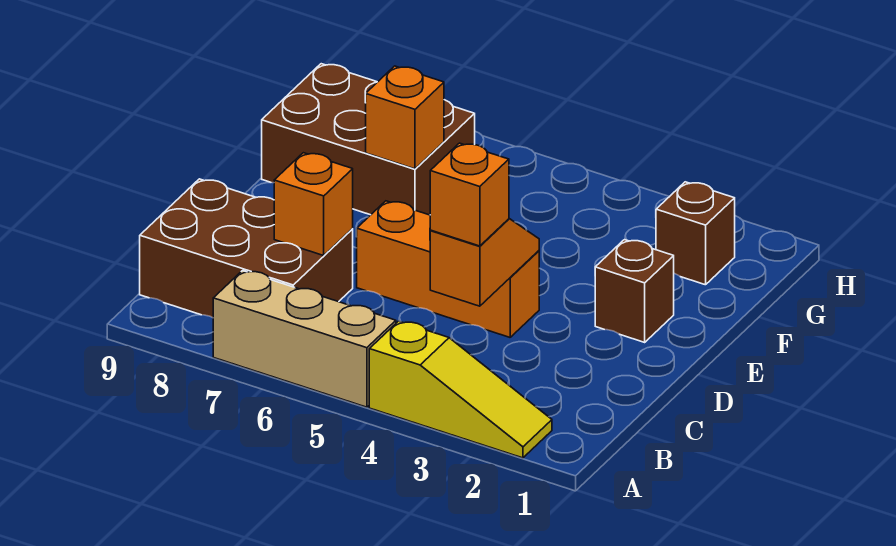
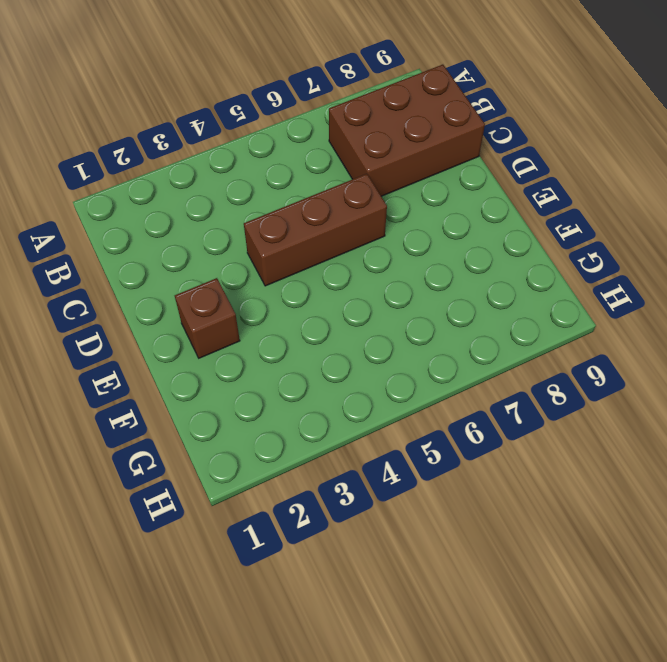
brown brick D4:D6 level 1 -> orange brick D4:D6 level 1
none -> yellow slope A2:A4 level 1 top 4
none -> tan brick A5:A7 level 1

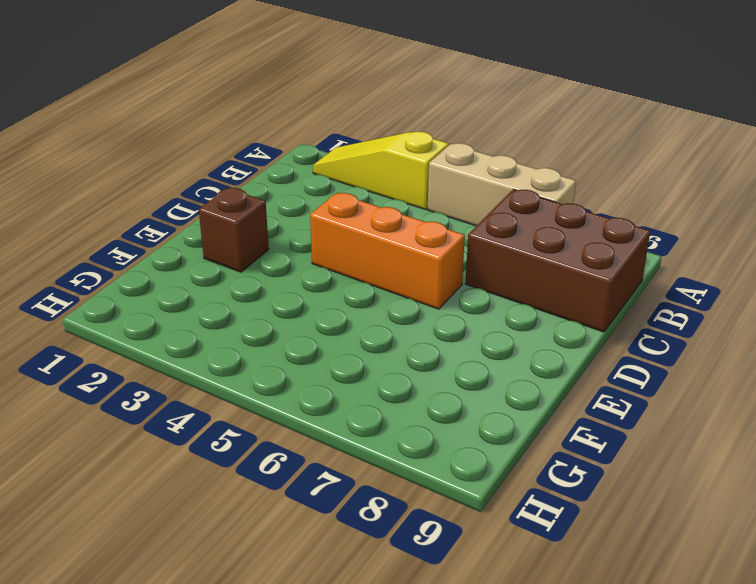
none -> brown brick F7:G9 level 1
none -> brown brick G2 level 1

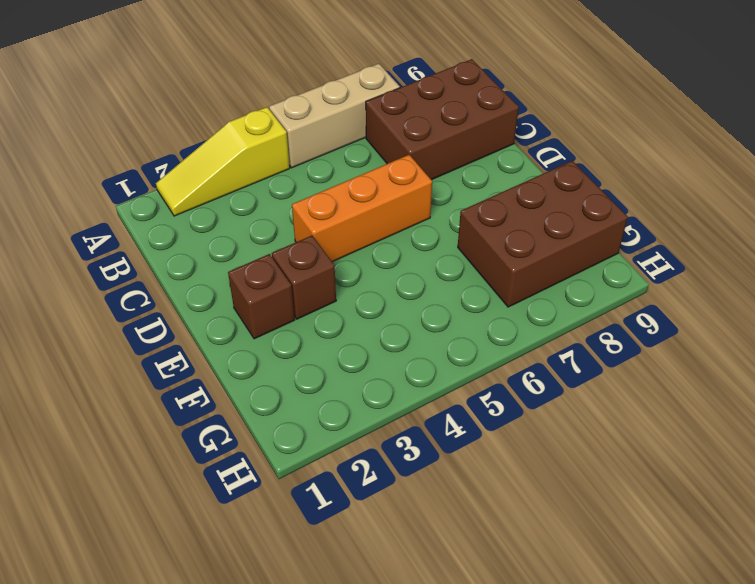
brown brick E3 level 1 -> brown brick G2 level 1
none -> orange slope C4:D4 level 2 top C
none -> orange brick C7 level 2

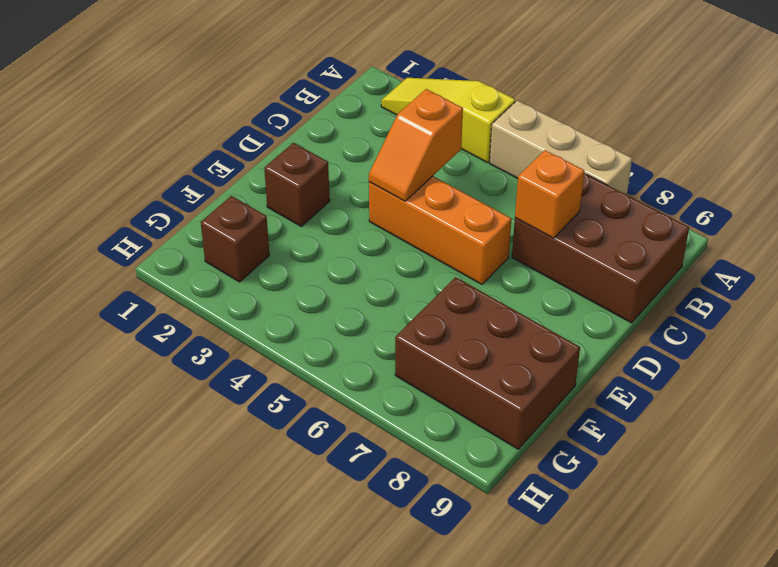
none -> orange brick F7 level 2
none -> orange brick C4 level 3

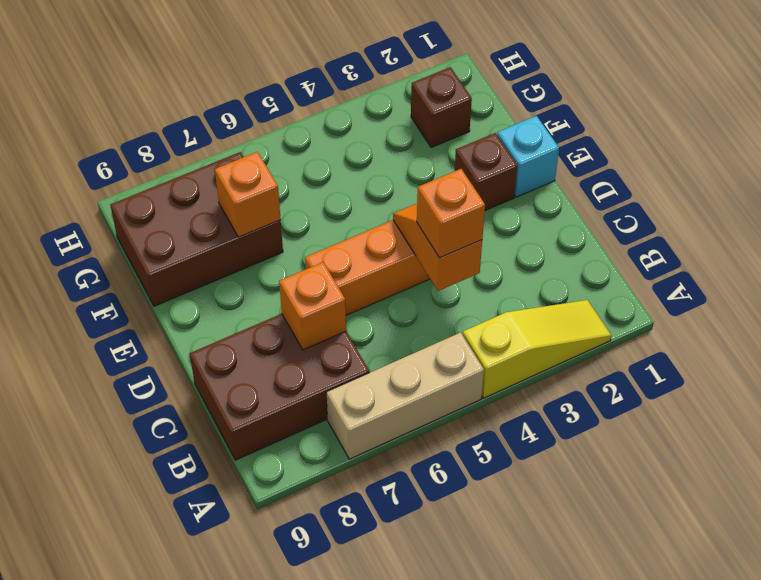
cyan brick E1 level 1 -> none

